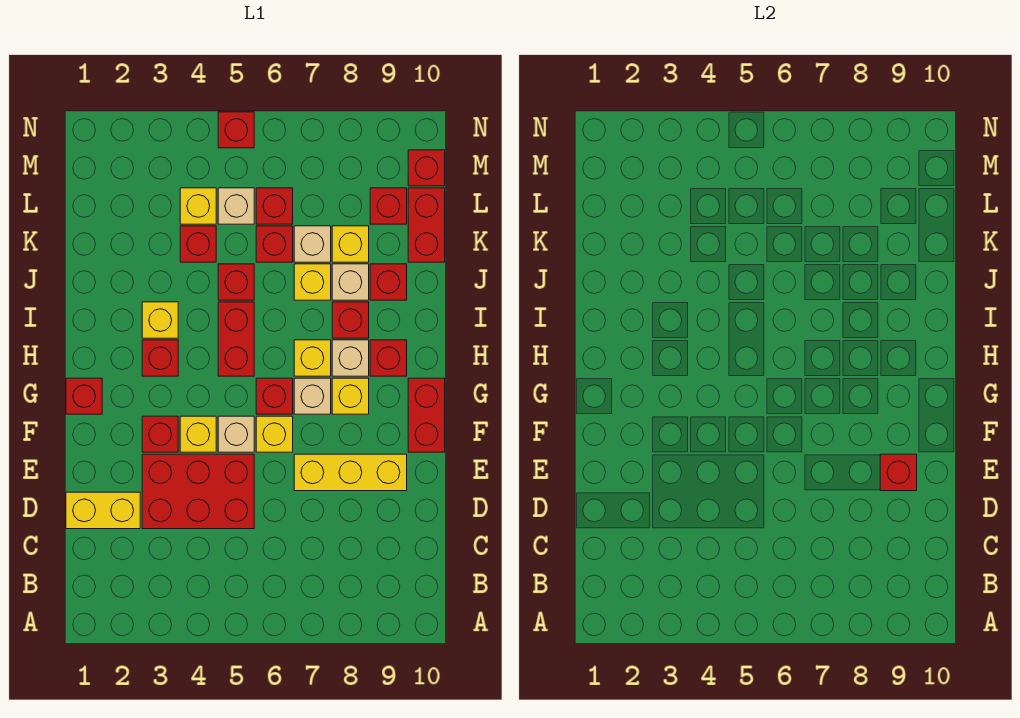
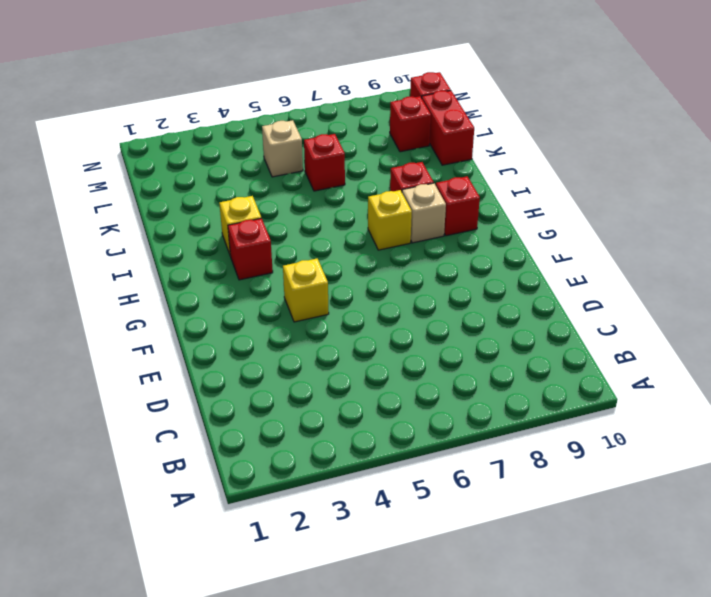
none -> yellow brick D1:D2 level 1
none -> red brick D3:E5 level 1
none -> yellow brick E7:E9 level 1
none -> red brick F3 level 1

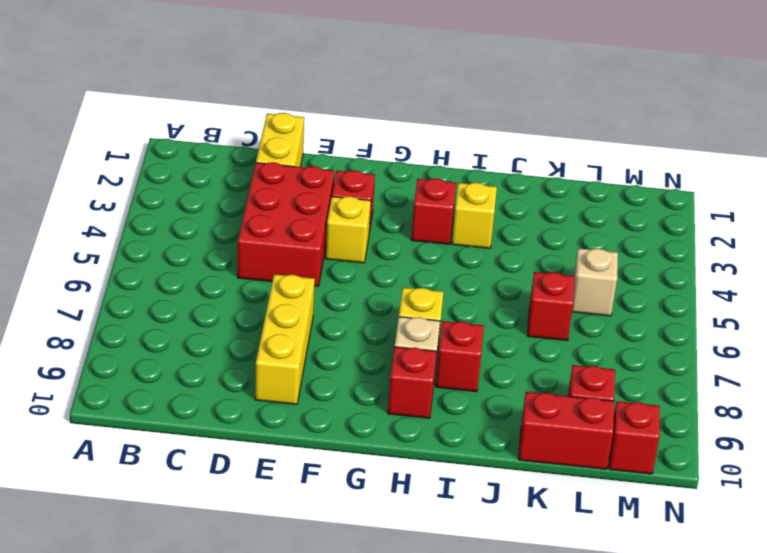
none -> tan brick F5 level 1
none -> yellow brick F6 level 1
none -> red brick F10:G10 level 1
none -> red brick G1 level 1

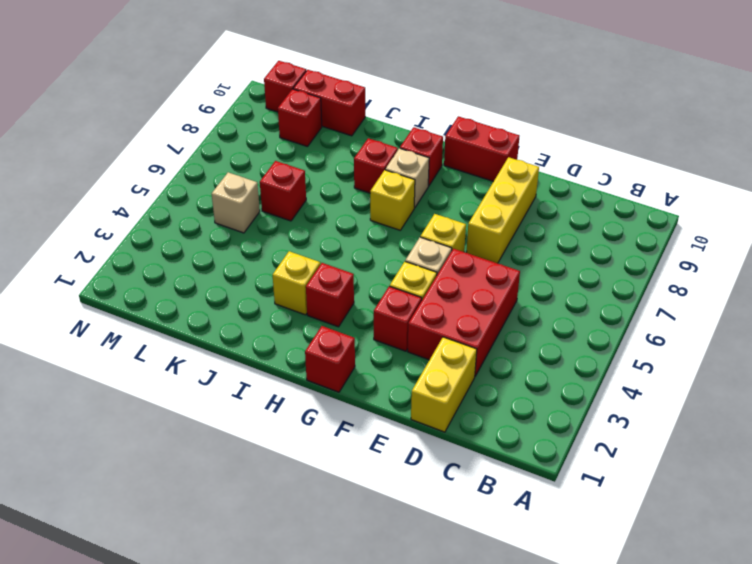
none -> red brick G6 level 1
none -> tan brick G7 level 1
none -> yellow brick G8 level 1
none -> red brick H5:I5 level 1

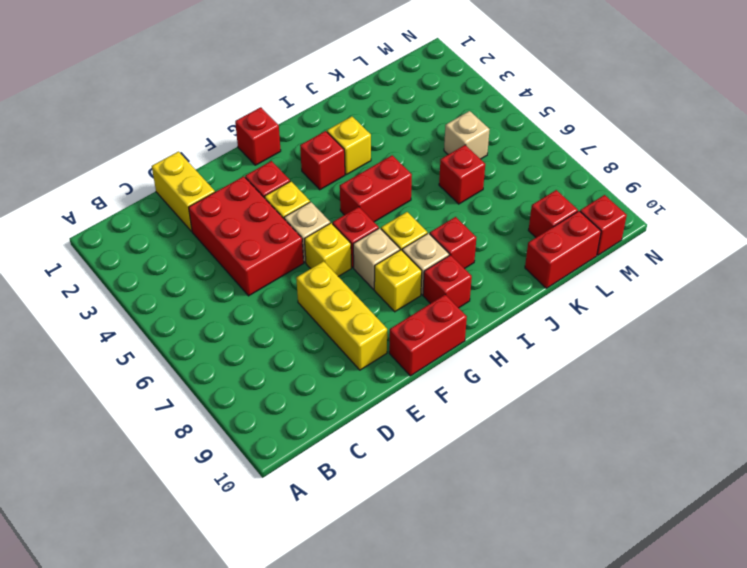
none -> red brick J5 level 1
none -> yellow brick J7 level 1
none -> tan brick J8 level 1
none -> red brick J9 level 1

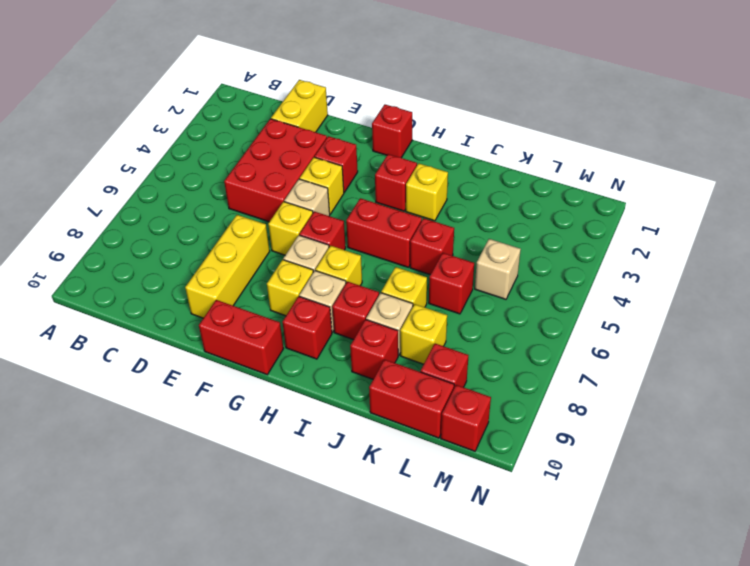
none -> red brick K4 level 1
none -> tan brick K7 level 1
none -> yellow brick L4 level 1
none -> red brick L6 level 1

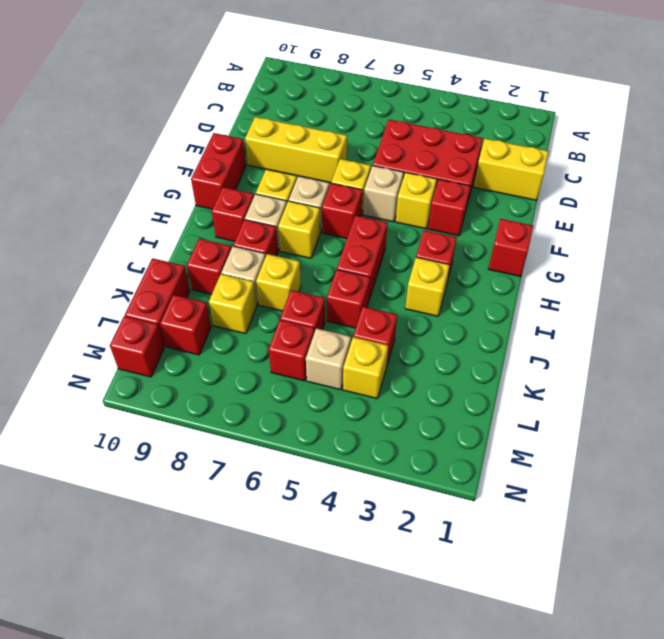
none -> tan brick K7 level 1
none -> red brick N5 level 1
none -> red brick E9 level 2

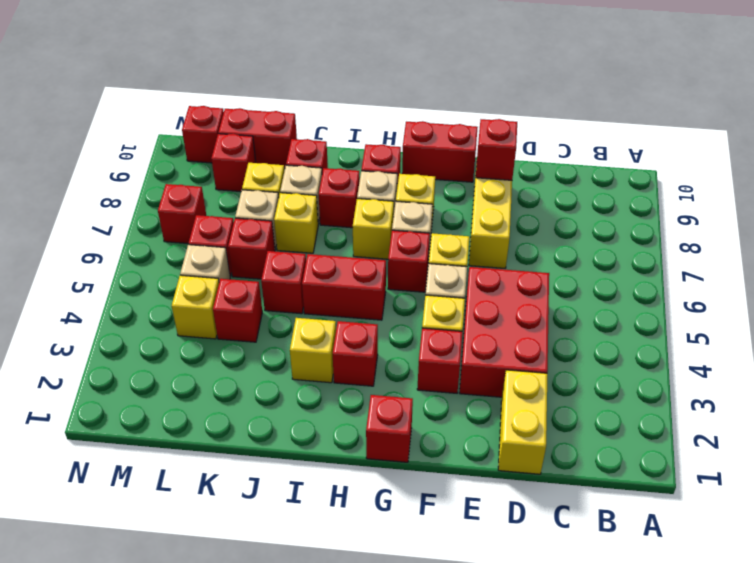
red brick M7 level 1 -> red brick N5 level 1

